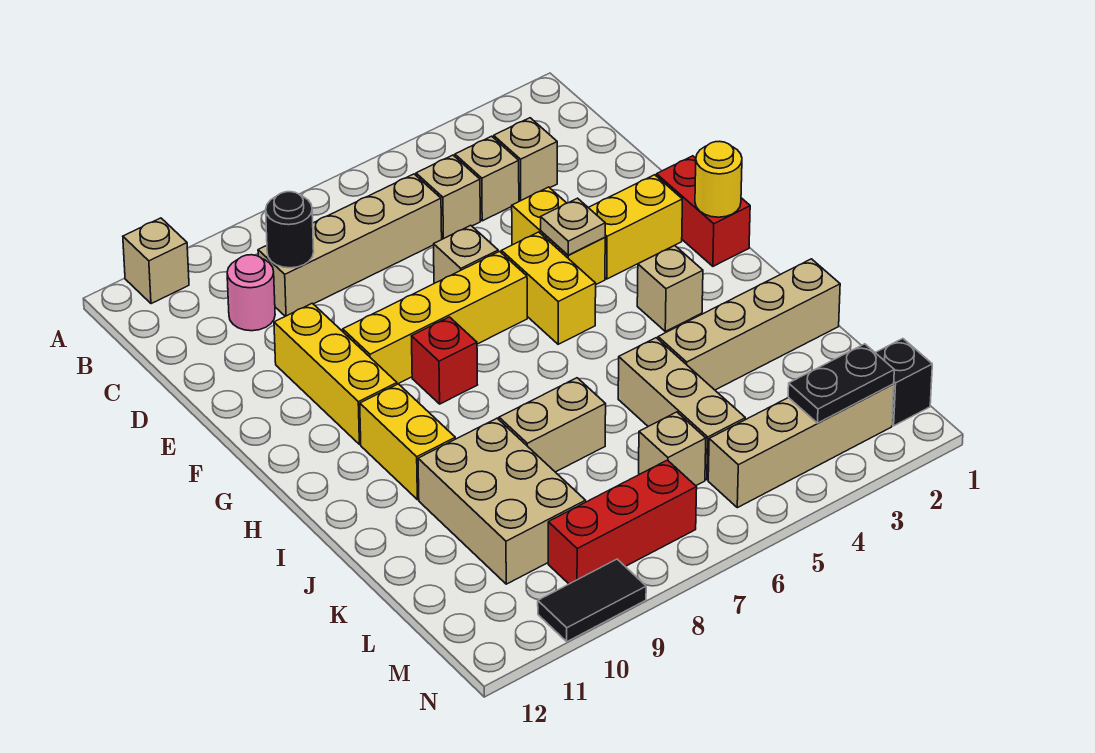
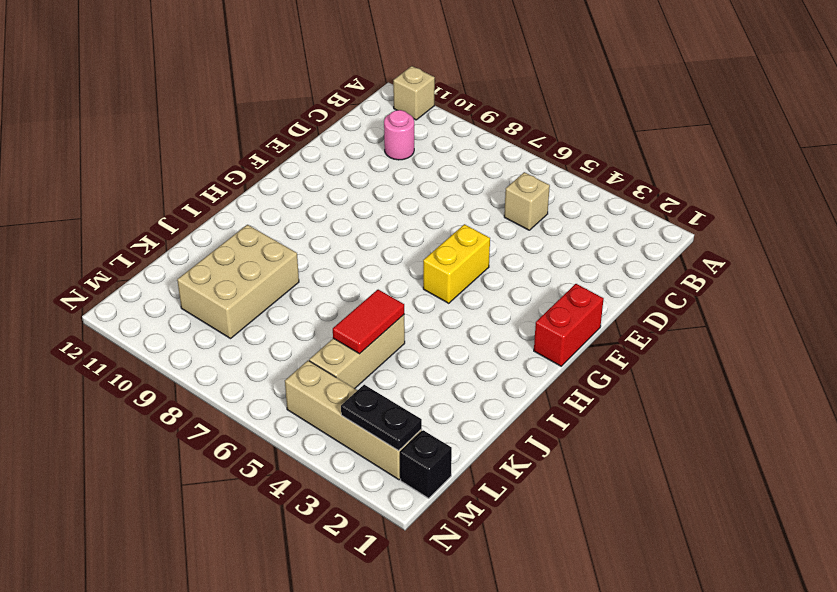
red tile J5:K5 level 2 -> none
none -> tan brick C3 level 1
none -> tan brick C4 level 1
none -> tan brick C6:C9 level 1

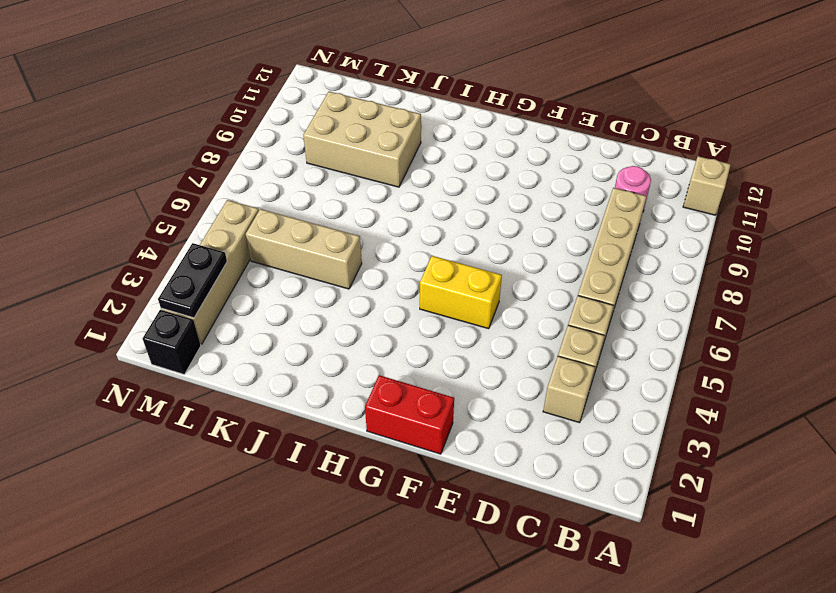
none -> yellow brick E4:F4 level 1
none -> tan brick E6 level 1
none -> yellow brick E10:G10 level 1

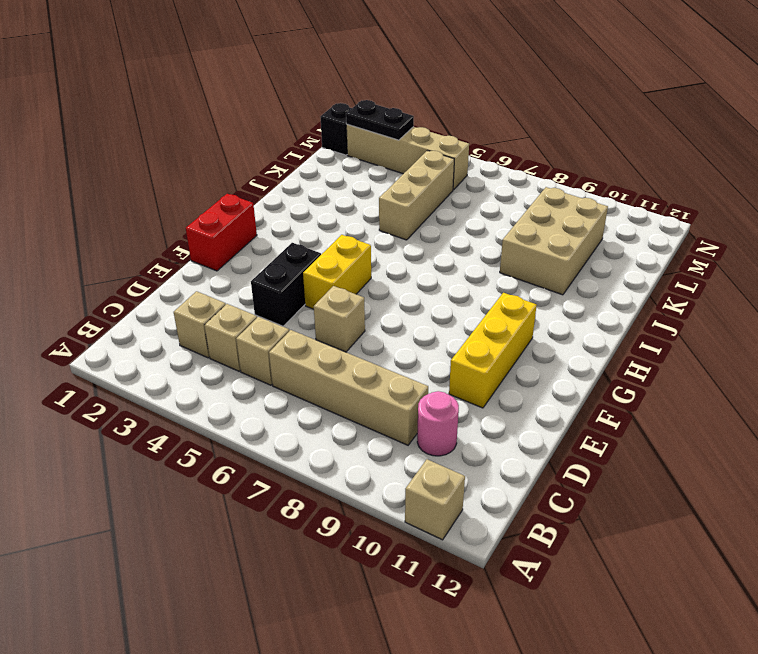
black brick E4:F4 level 1 -> yellow brick E4:F4 level 1
none -> yellow brick F2:F3 level 1
none -> yellow brick F6:F9 level 1
none -> red brick G8 level 1

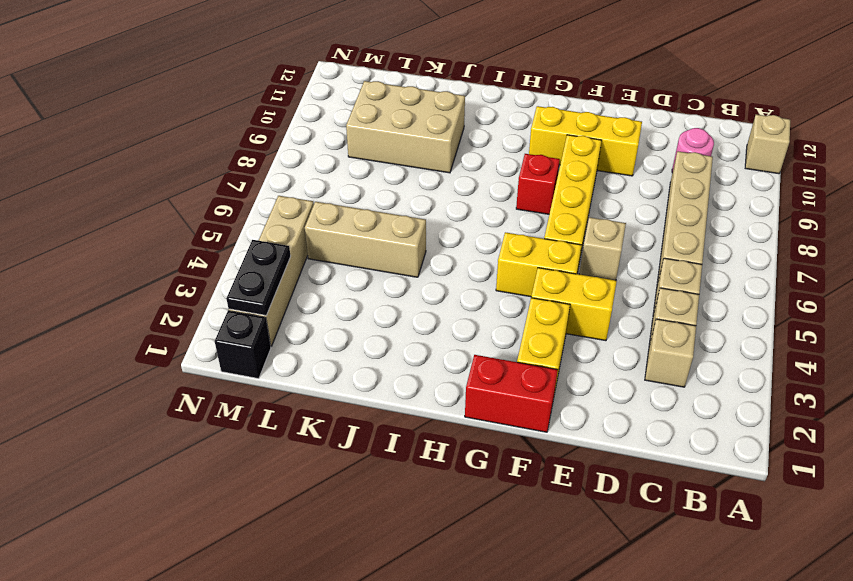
none -> tan brick H3 level 1
none -> yellow brick H10:I10 level 1
none -> tan brick J1:J4 level 1

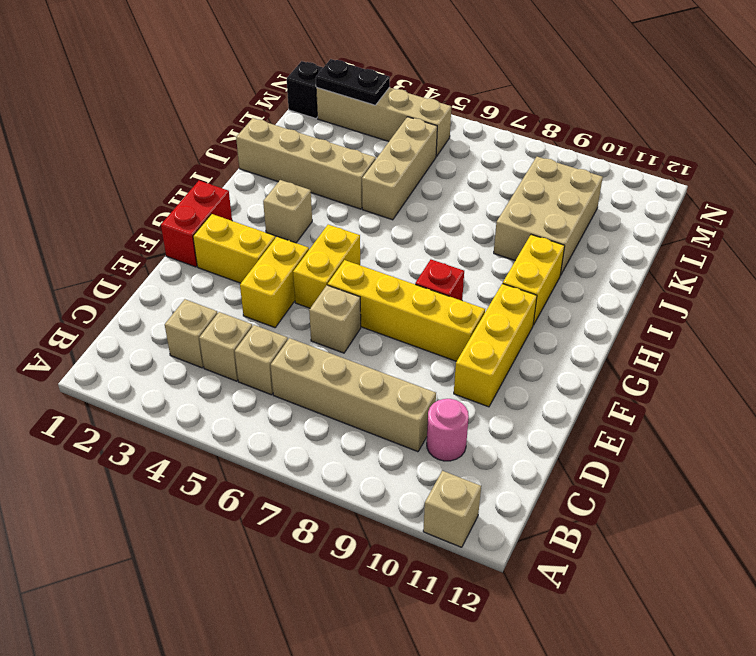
none -> tan brick J7:J8 level 1
none -> tan brick L6 level 1
none -> red brick M7:M9 level 1

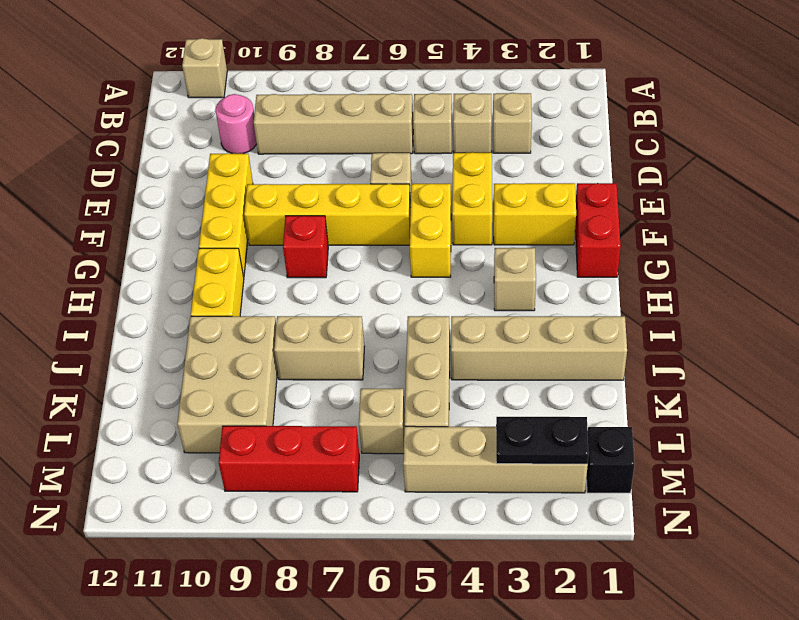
none -> black tile N9:N10 level 1
none -> black round brick C9 level 2
none -> tan plate F4 level 2

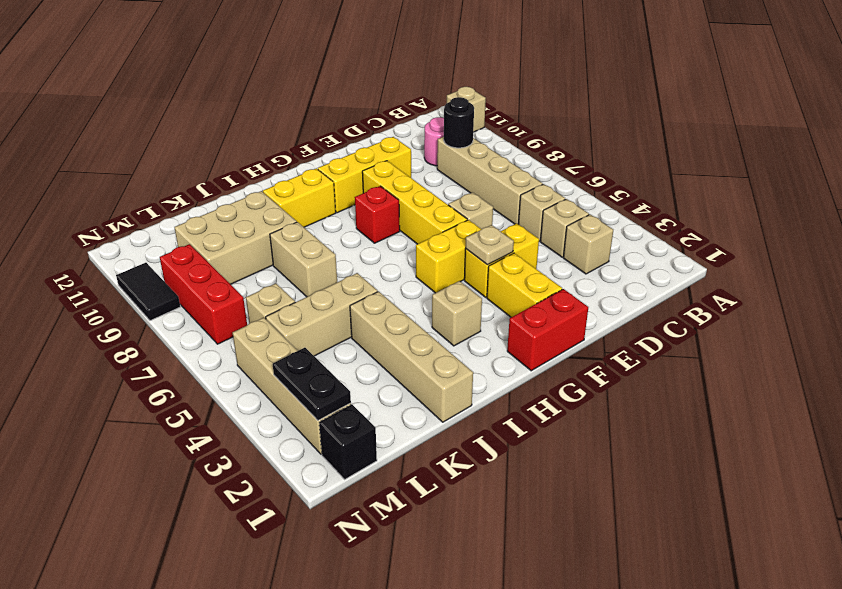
none -> yellow round brick G1 level 2

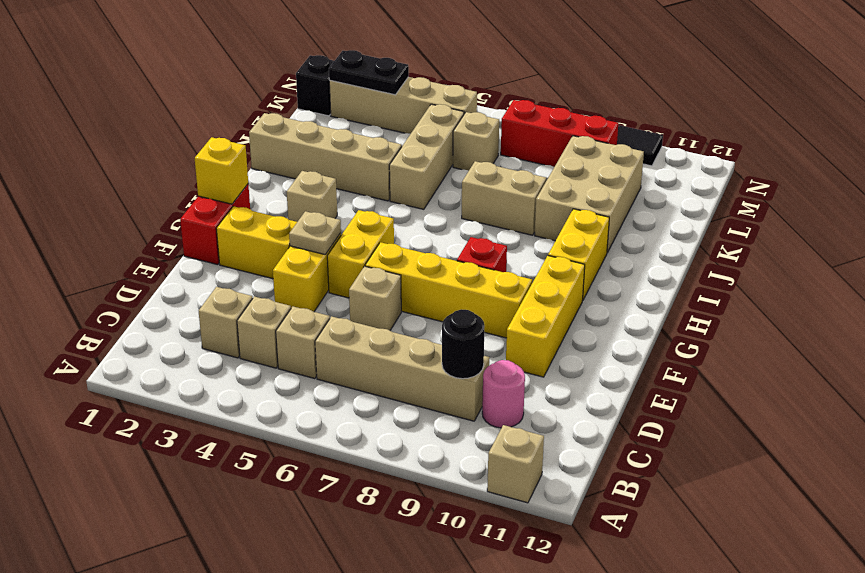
yellow brick G1 level 2 -> yellow round brick G1 level 2

